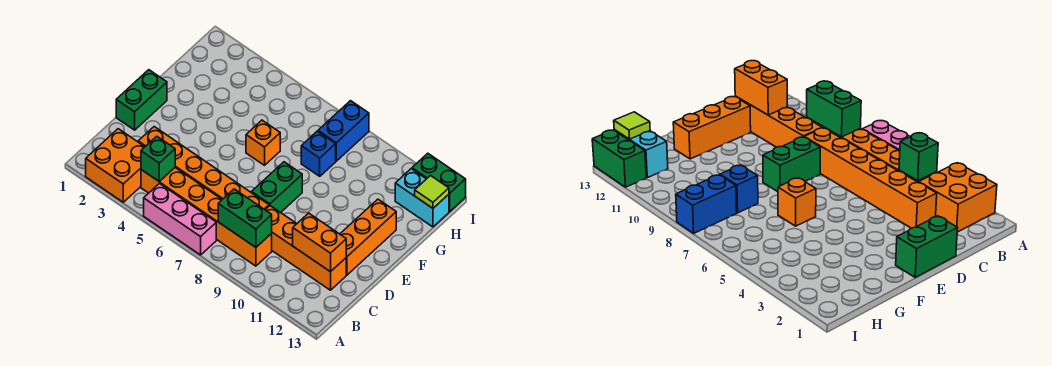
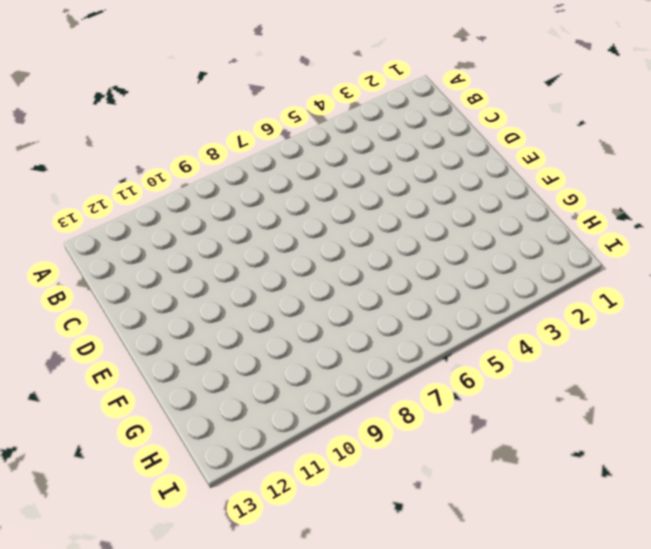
none -> orange brick A2:B3 level 1
none -> pink brick A5:A7 level 1
none -> orange brick B4:B9 level 1

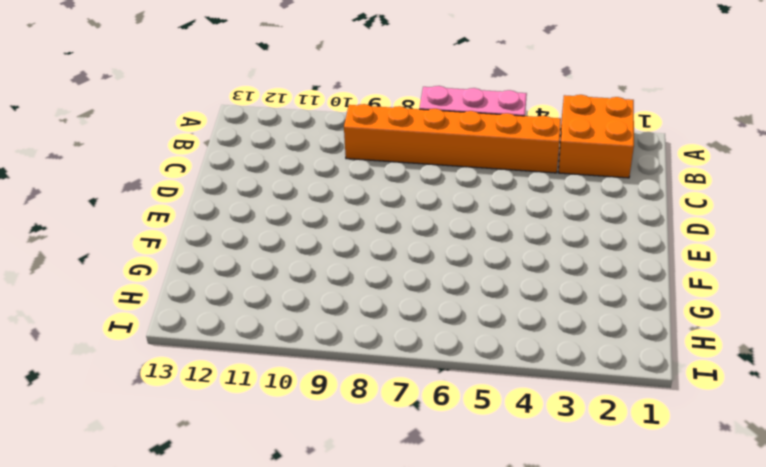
none -> orange brick C3:C8 level 1
none -> orange brick C9:C12 level 1
none -> green brick D1:E1 level 1

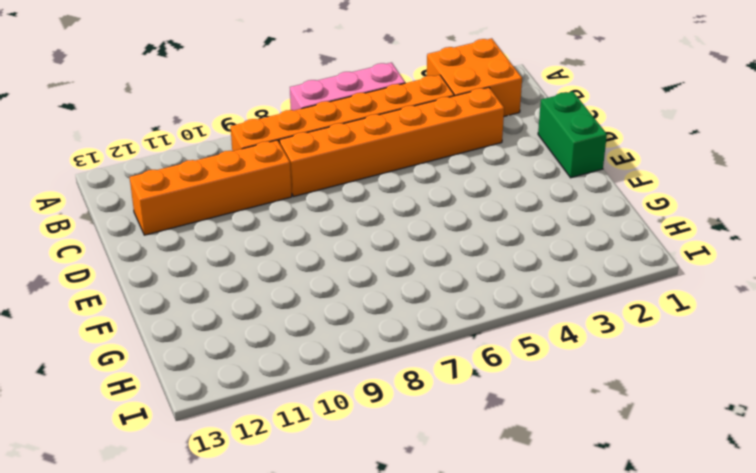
none -> green brick D8:E8 level 1
none -> orange brick D12:F12 level 1
none -> orange brick F6 level 1

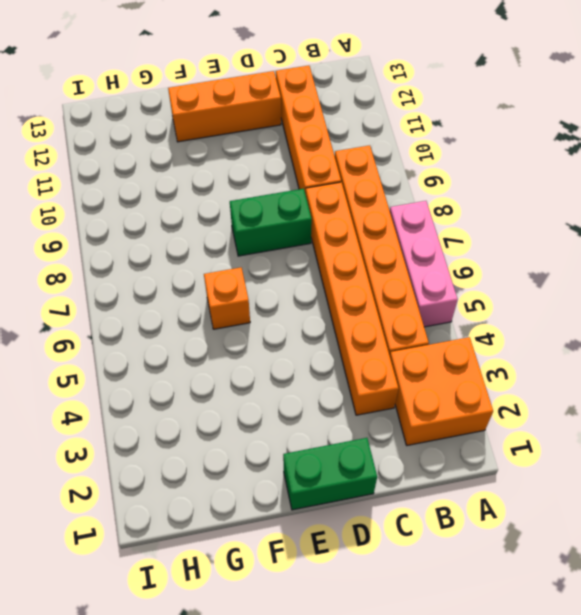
none -> blue brick G8 level 1
none -> blue brick H8:I8 level 1
none -> cyan brick H12:H13 level 1

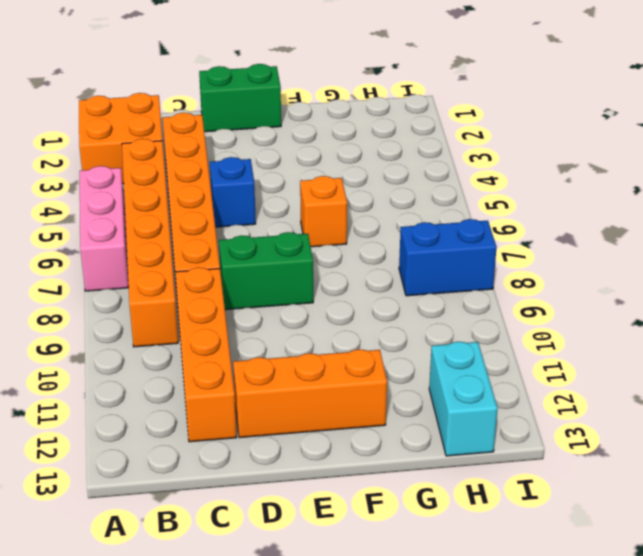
blue brick D5 level 1 -> blue brick G8 level 1
none -> green brick I12:I13 level 1
none -> green brick B4 level 2
none -> green brick B8:B9 level 2

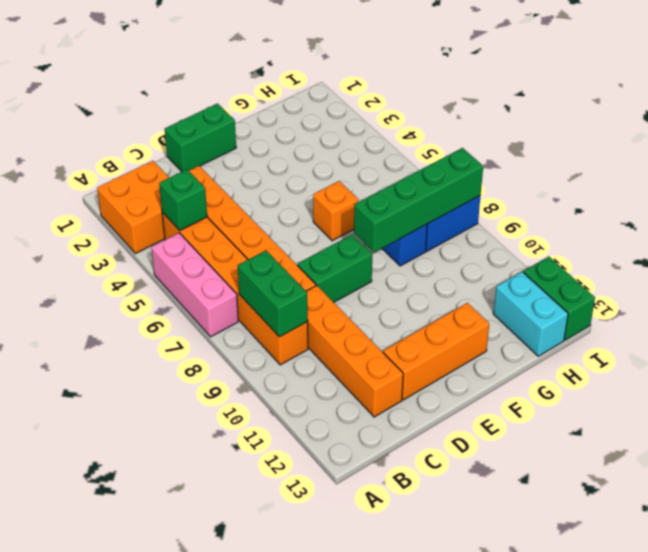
green brick F8:I8 level 2 -> none
none -> orange brick C11:C12 level 2
none -> lime tile H13 level 2

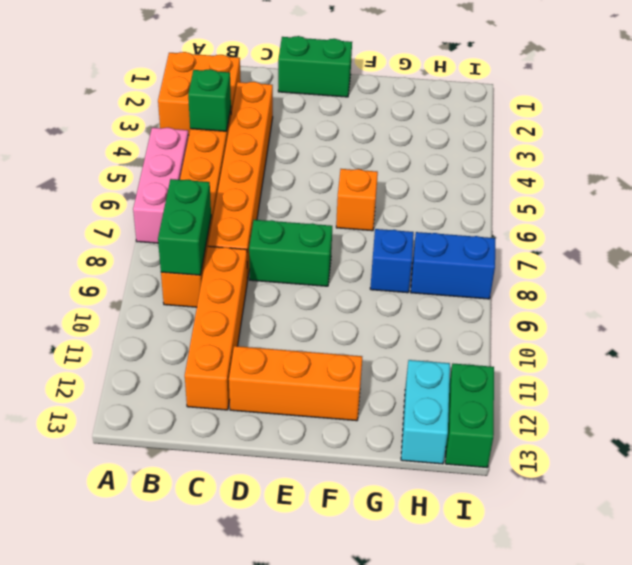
none -> orange brick C11:C12 level 2
none -> lime tile H13 level 2

